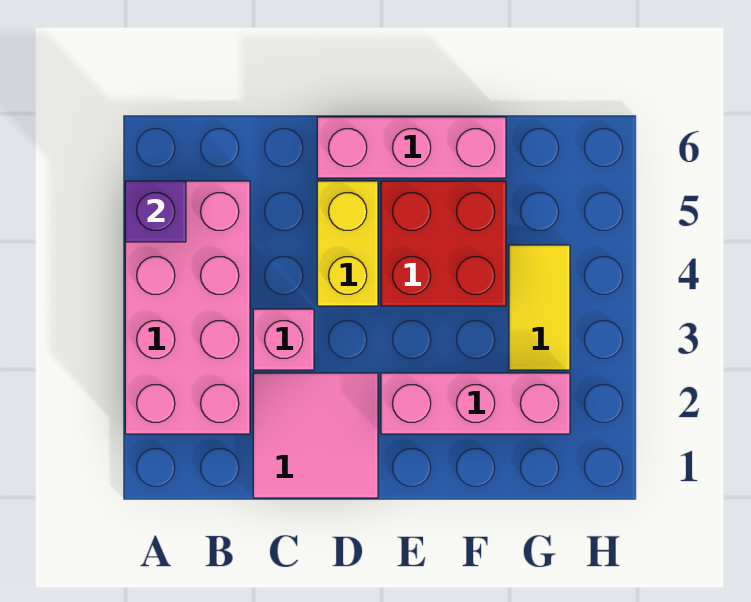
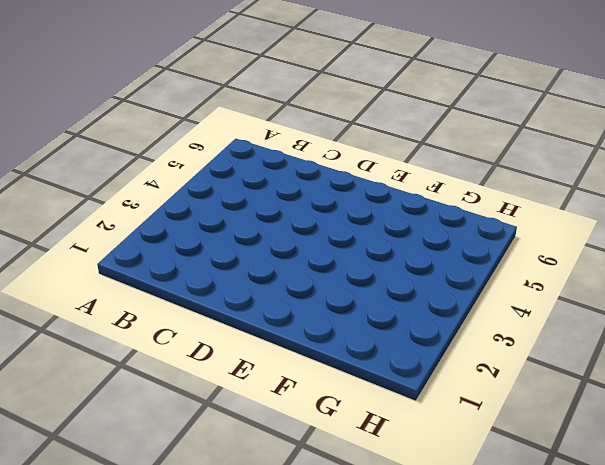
none -> pink brick A2:B5 level 1
none -> pink tile C1:D2 level 1

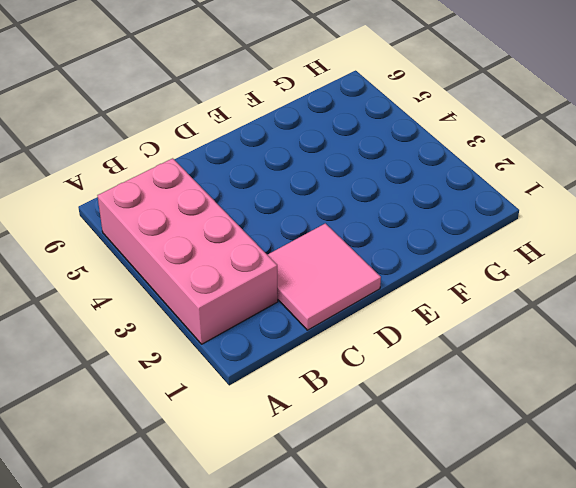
none -> pink brick C3 level 1
none -> yellow brick D4:D5 level 1

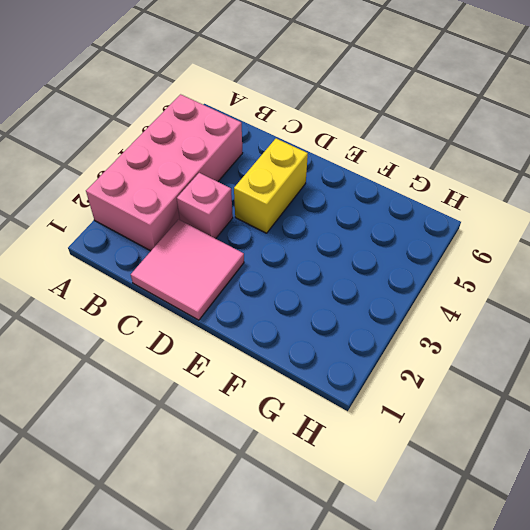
none -> pink brick D6:F6 level 1
none -> pink brick E2:G2 level 1

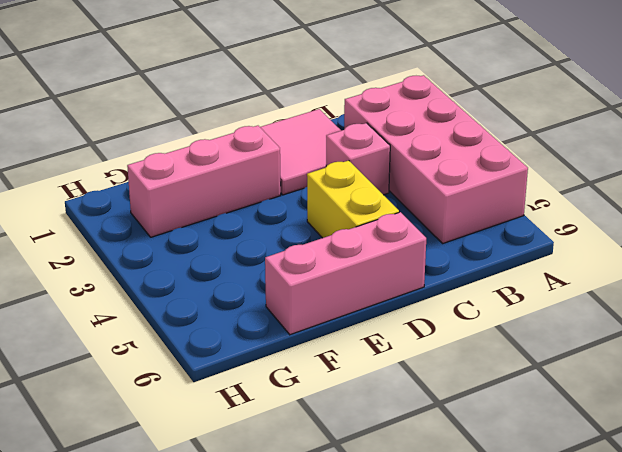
none -> red brick E4:F5 level 1
none -> yellow tile G3:G4 level 1

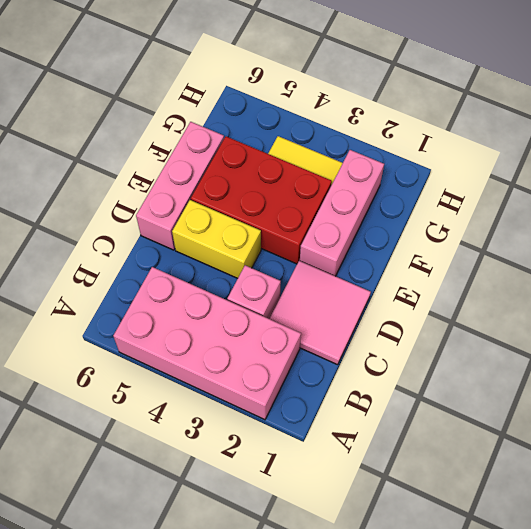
red brick E3:F5 level 1 -> red brick E4:F5 level 1
none -> purple brick A5 level 2

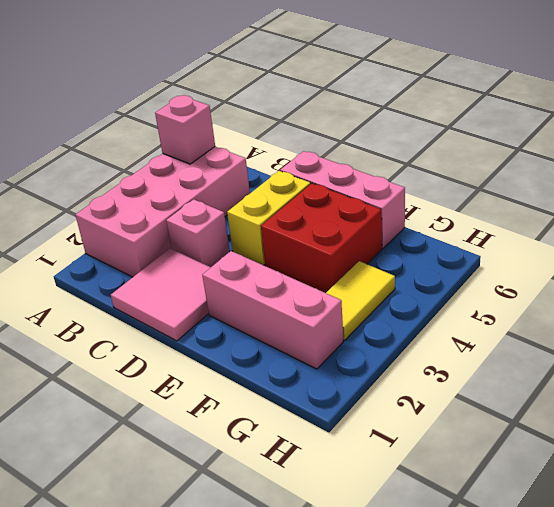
pink brick A5 level 2 -> purple brick A5 level 2

